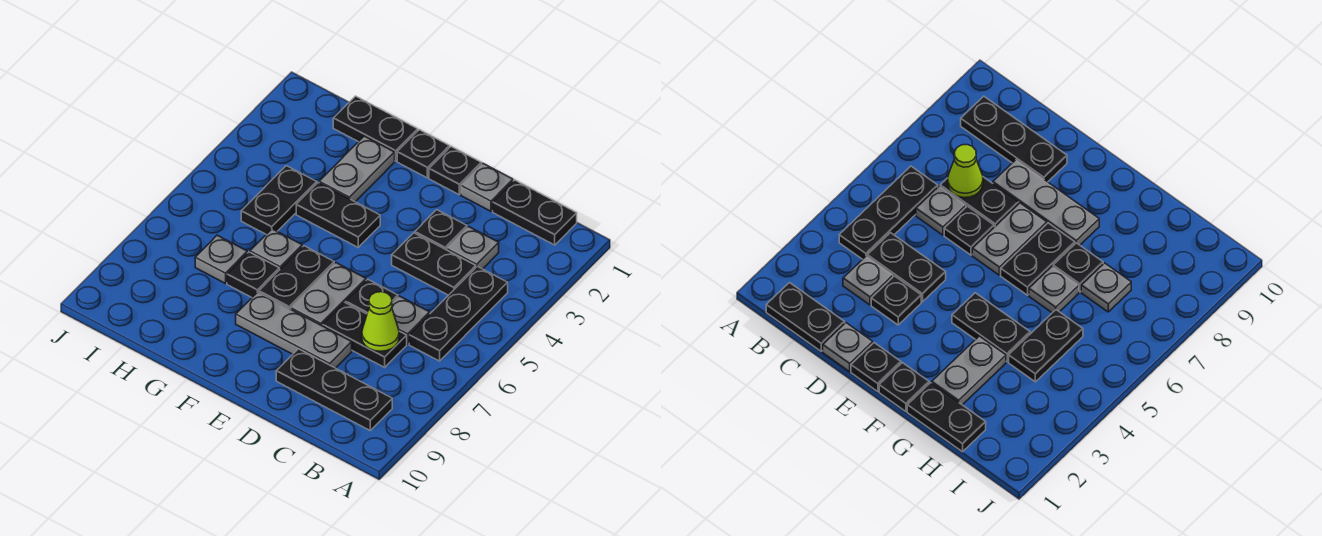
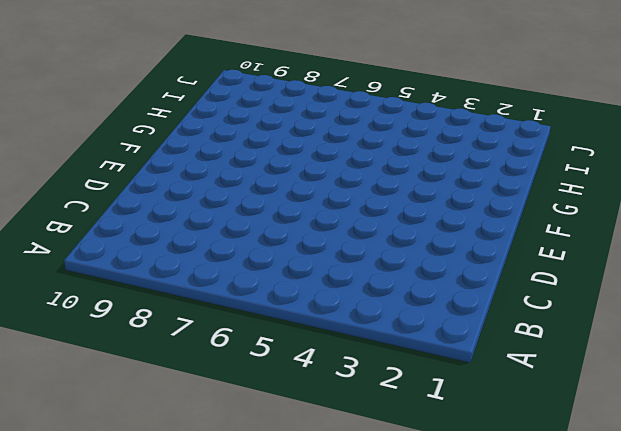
none -> black plate B1:C1 level 1
none -> black plate B4:B6 level 1
none -> black plate B9:D9 level 1

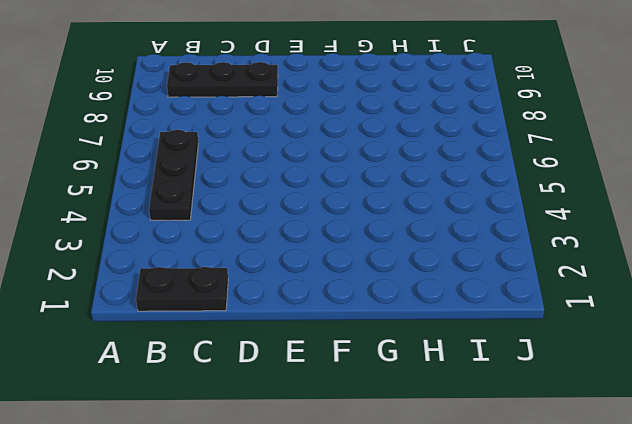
none -> grey plate C3 level 1
none -> black plate C4:D4 level 1
none -> grey plate C6 level 1

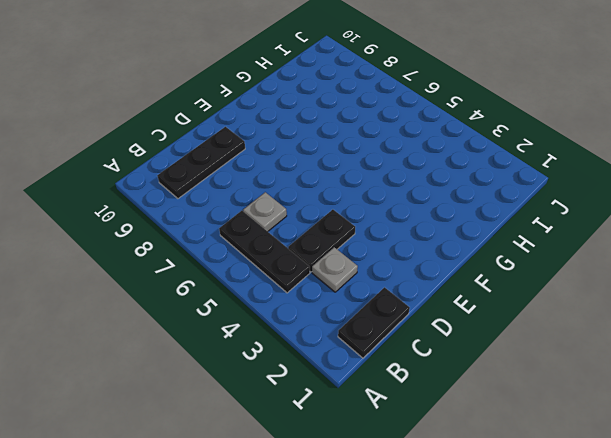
none -> black plate C7:D7 level 1
none -> grey plate D1 level 1
none -> black plate D3 level 1

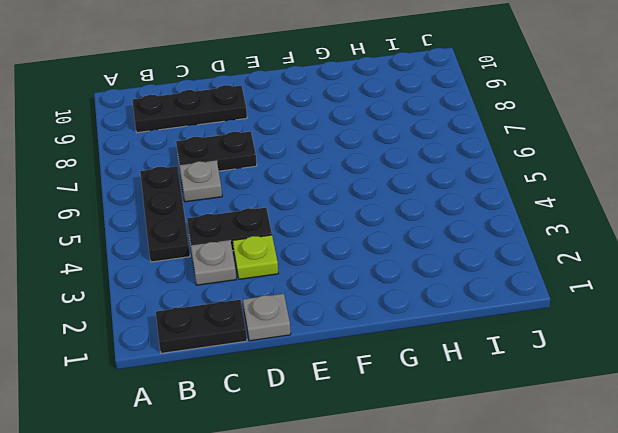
lime plate D3 level 1 -> black plate D3 level 1
none -> black plate D6 level 1
none -> grey plate D8:F8 level 1
none -> black plate E1 level 1

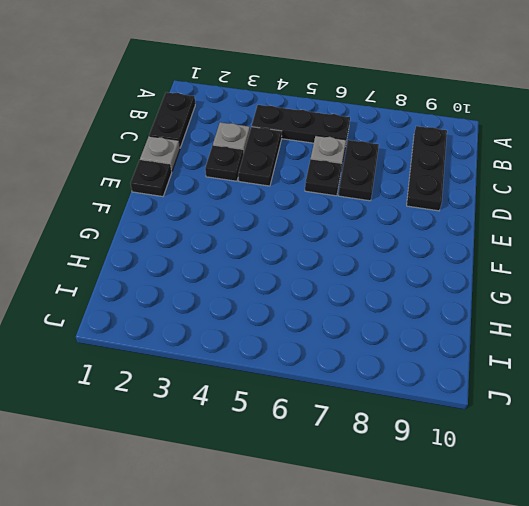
none -> grey plate D8:F8 level 1
none -> grey plate E6:E7 level 1
none -> black plate F1 level 1

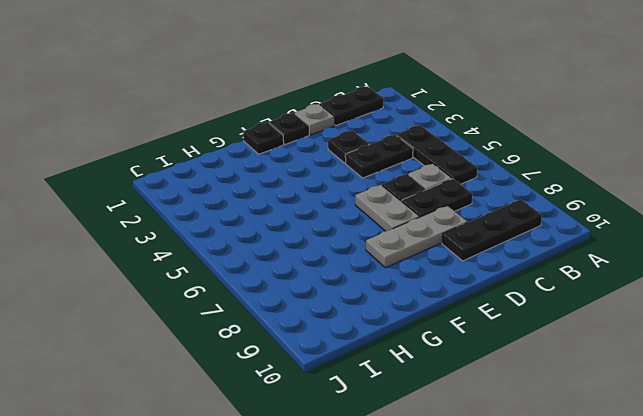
none -> grey plate C3 level 1
none -> black plate F4:G4 level 1
none -> black plate F6:F7 level 1

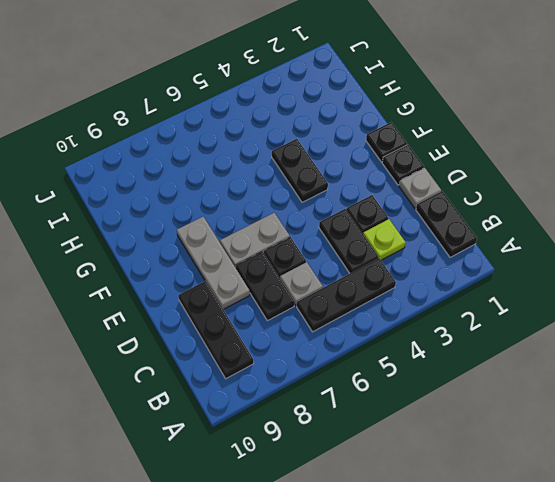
lime plate C3 level 1 -> grey plate C3 level 1
none -> black plate F6:F7 level 1
none -> black plate G1:H1 level 1
none -> grey plate G2:G3 level 1

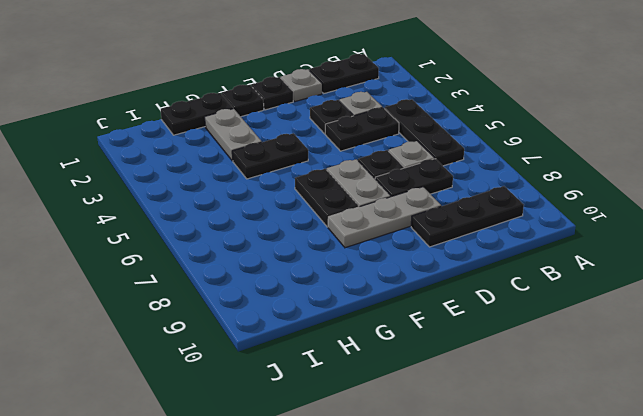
none -> grey plate G6 level 1
none -> black plate G7 level 1
none -> black plate H4:H5 level 1

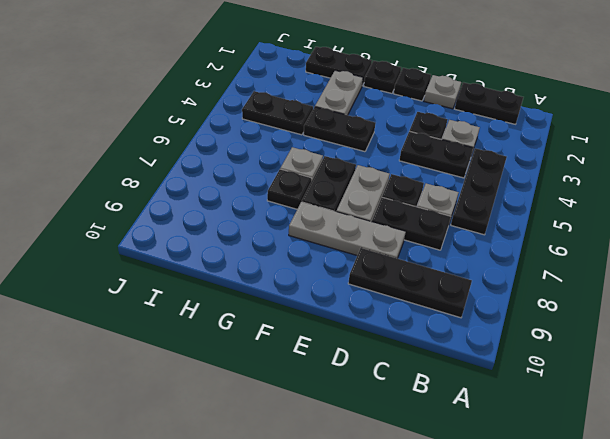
black plate H4:I4 level 1 -> black plate H4:H5 level 1
none -> grey plate H7 level 1
none -> lime cone C7 level 2

